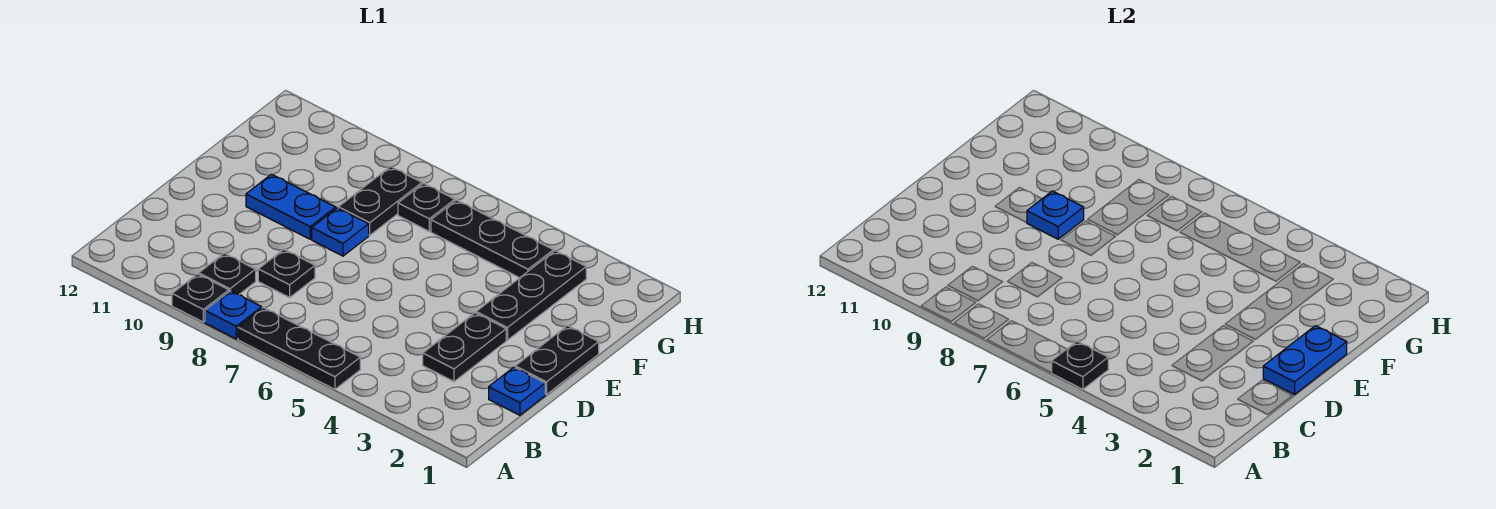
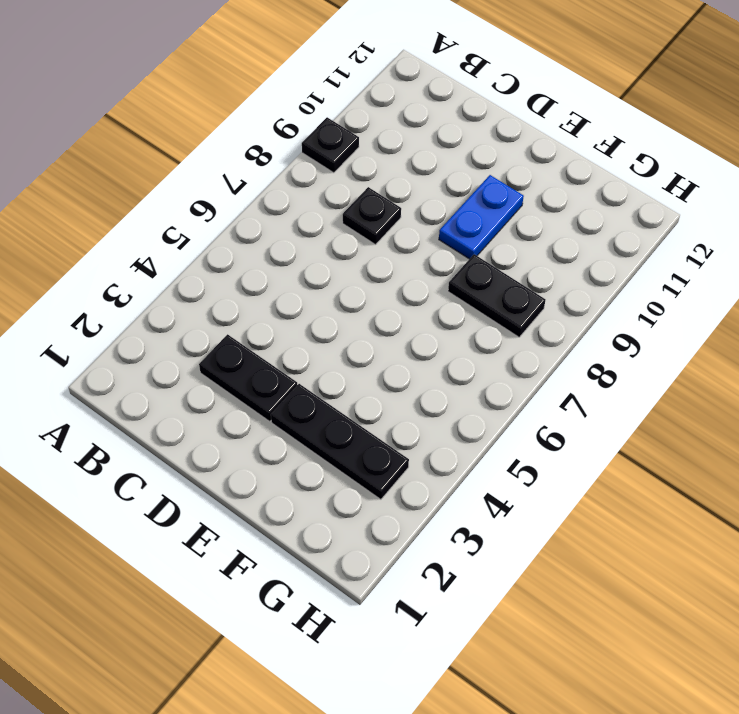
none -> black plate A5:A7 level 1
none -> blue plate A8 level 1
none -> black plate B9 level 1

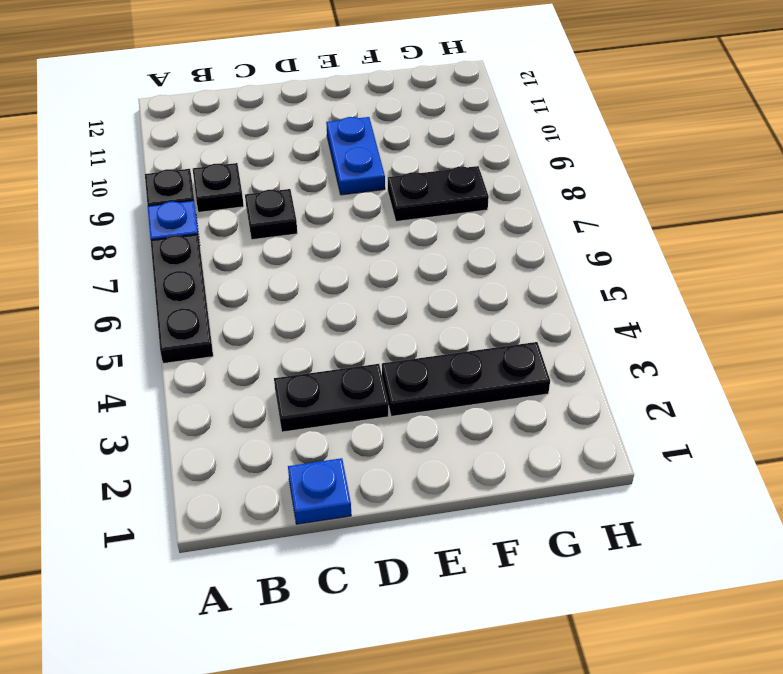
none -> black plate D1:E1 level 1
none -> blue plate E8 level 1
none -> black plate G4:G6 level 1

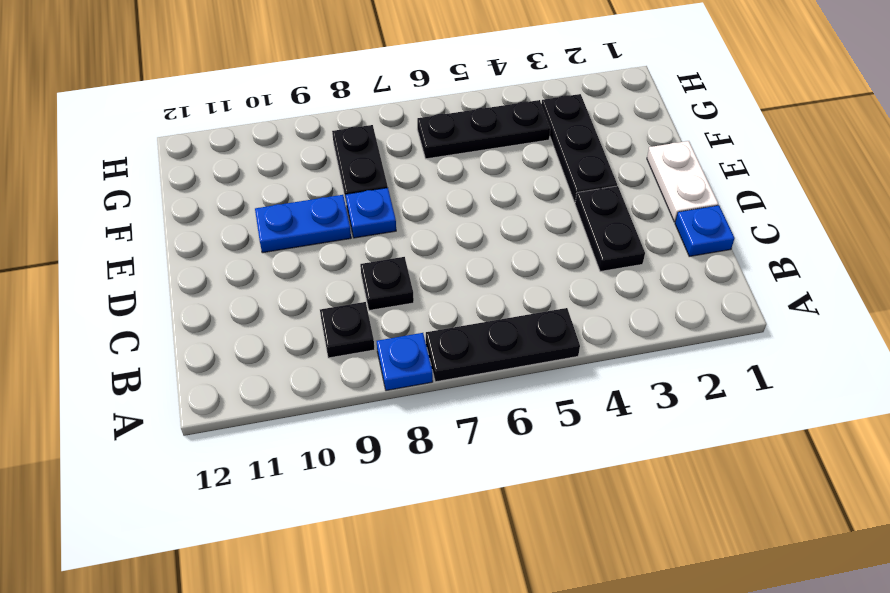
white plate D1:E1 level 1 -> black plate D1:E1 level 1
none -> black plate A9 level 1
none -> black plate G7 level 1
none -> black plate A5 level 2

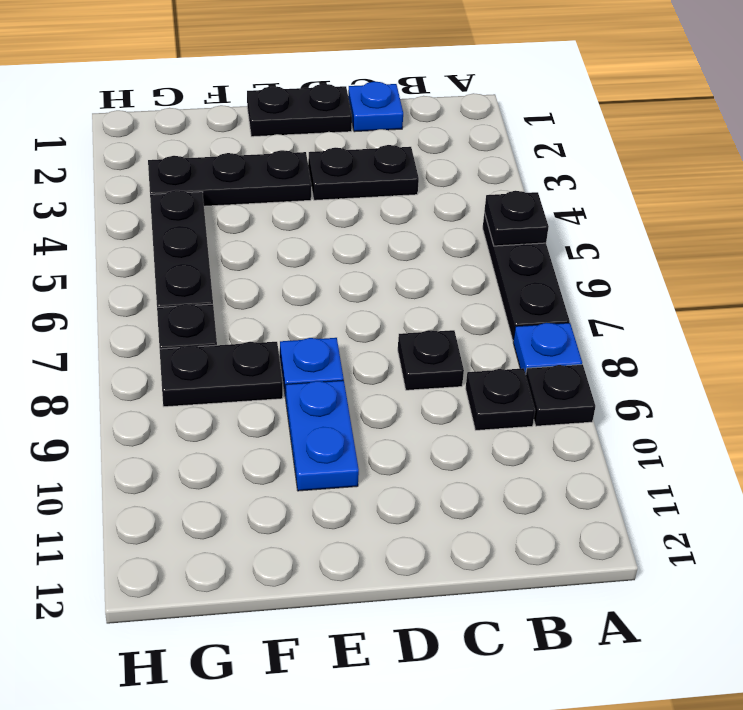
none -> blue plate D1:E1 level 2
none -> blue plate E9 level 2

